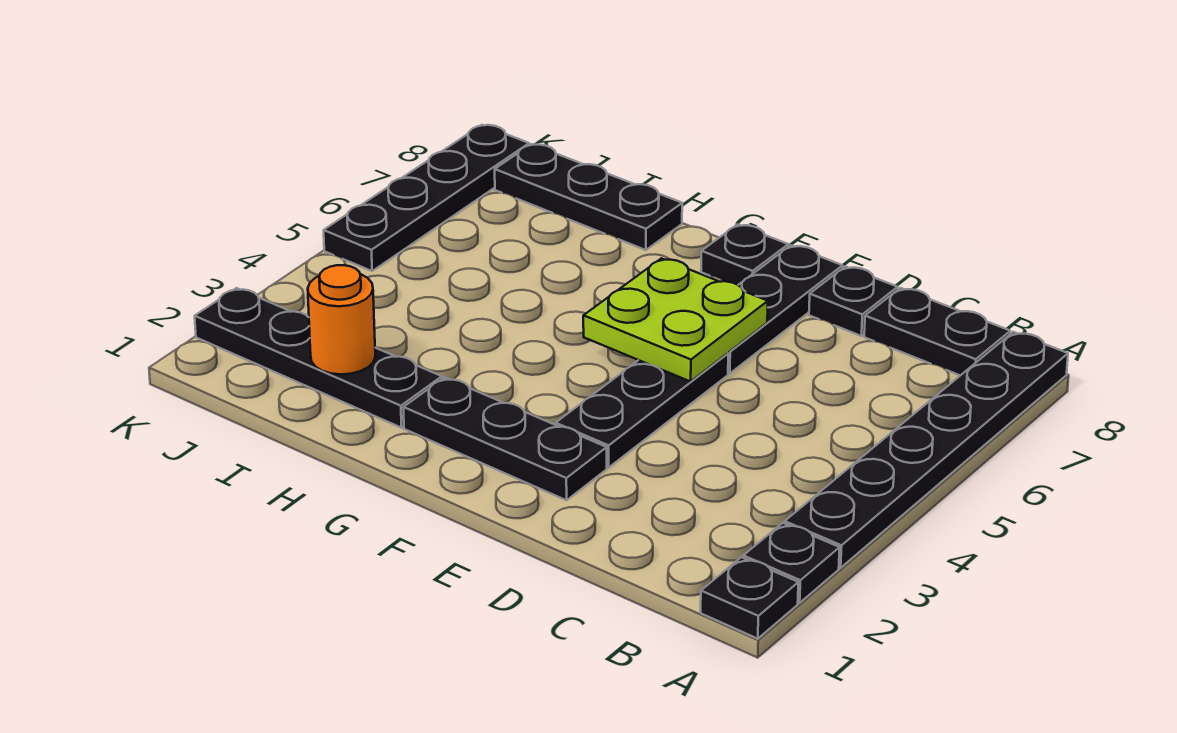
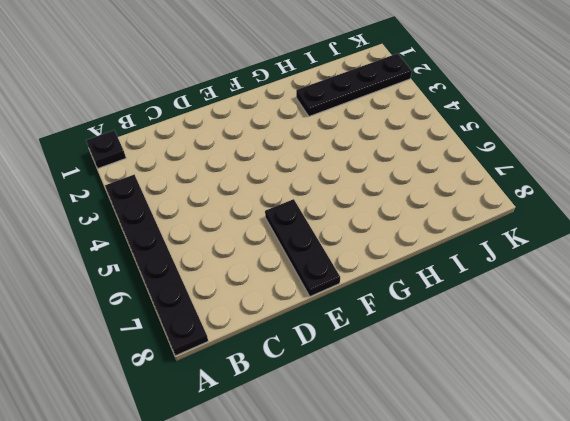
none -> black plate A2 level 1
none -> black plate B8:C8 level 1
none -> black plate D8 level 1

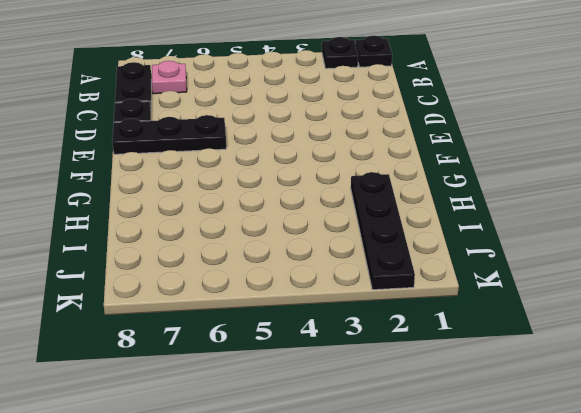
pink plate B7 level 1 -> none
none -> black plate A3:A8 level 1
none -> black plate E2:G2 level 1
none -> black plate E3:E5 level 1

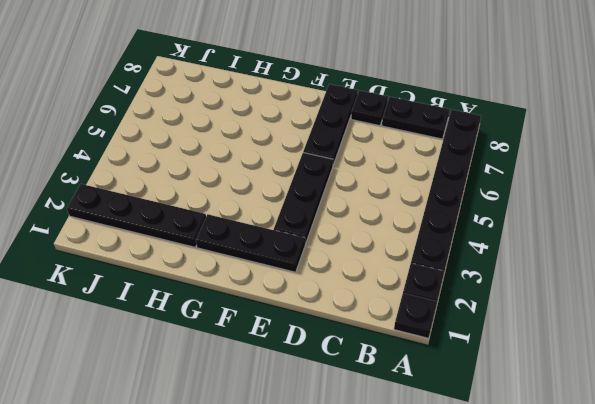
none -> black plate F8 level 1
none -> black plate H8:J8 level 1
none -> black plate K5:K8 level 1

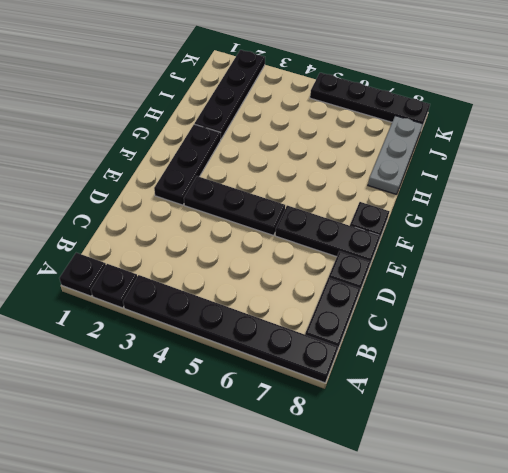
grey plate H8:J8 level 1 -> black plate H8:J8 level 1
none -> lime plate E5:F6 level 2
none -> orange round brick I2 level 2

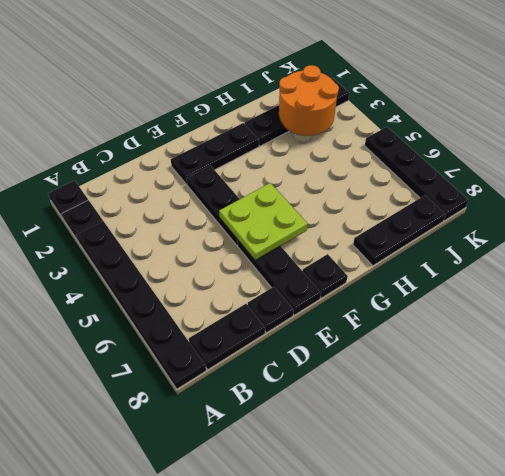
orange round brick I2:J3 level 2 -> orange round brick I2 level 2

